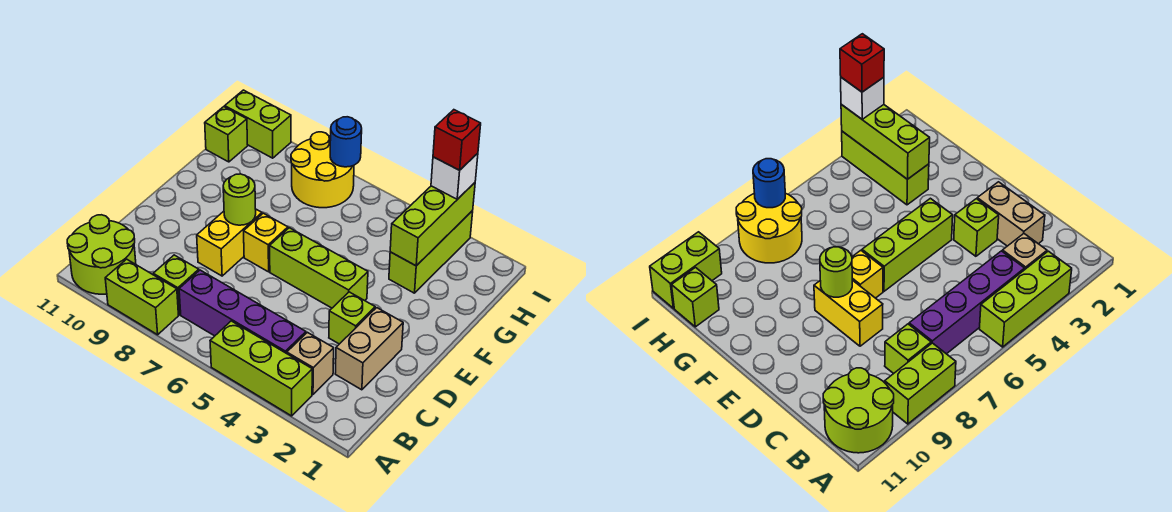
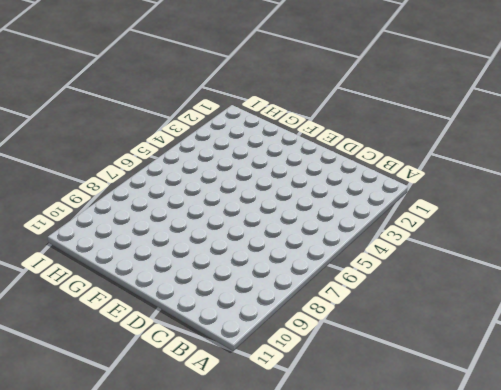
none -> lime brick A3:A5 level 1
none -> lime brick A8:A9 level 1
none -> lime round brick A10:B11 level 1

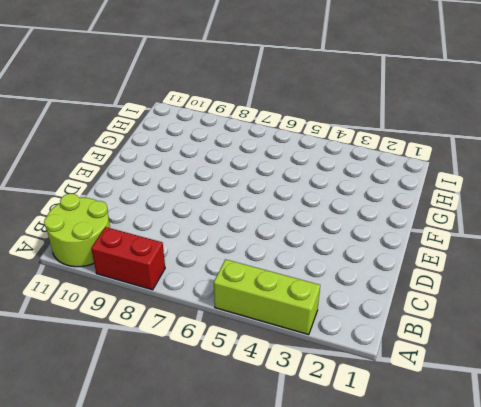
red brick A8:A9 level 1 -> lime brick A8:A9 level 1
none -> tan brick B3 level 1
none -> purple brick B4:B7 level 1
none -> lime brick B8 level 1

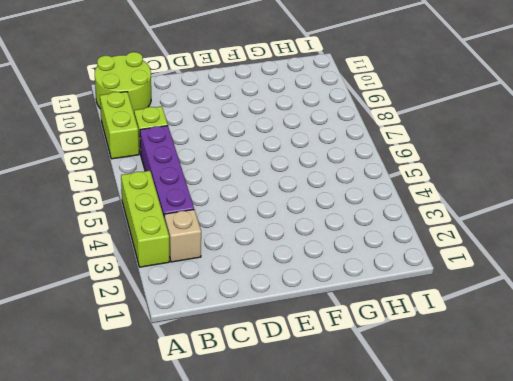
none -> tan brick C2:D2 level 1
none -> lime brick D3 level 1
none -> yellow brick D8:E8 level 1

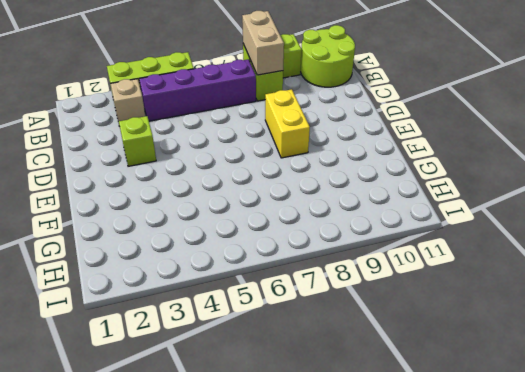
tan brick A8:B8 level 2 -> tan brick C2:D2 level 1
none -> lime brick E4:E6 level 1
none -> yellow brick E7 level 1
none -> lime brick G3:I3 level 1

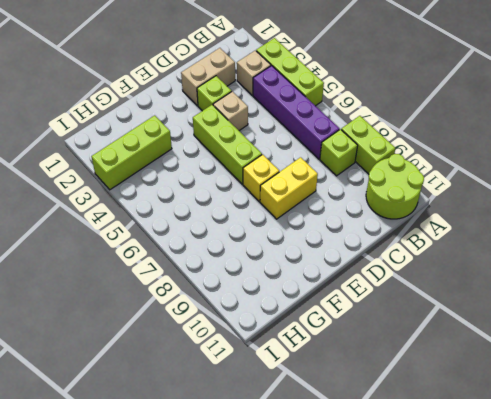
tan brick D4 level 1 -> none
none -> yellow round brick H7:I8 level 1
none -> lime brick H11 level 1
none -> lime brick I10:I11 level 1

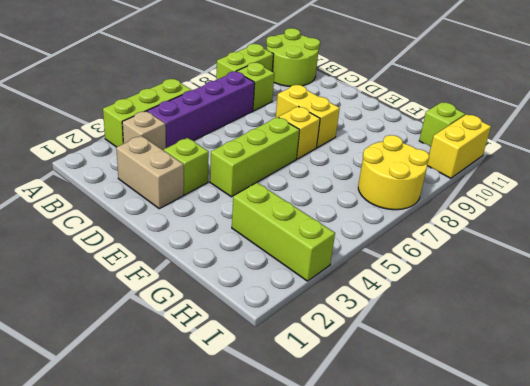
yellow brick I10:I11 level 1 -> lime brick I10:I11 level 1
none -> lime round brick E8 level 2
none -> lime brick G3:I3 level 2
none -> blue round brick I7 level 2

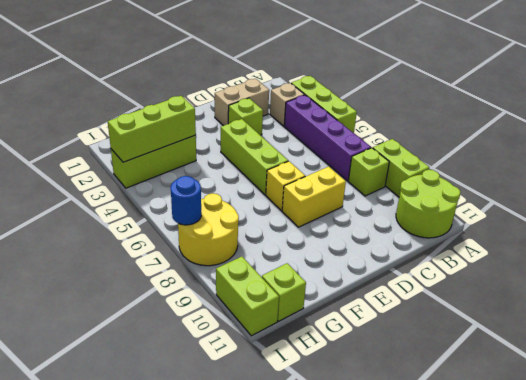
none -> lime round brick E8 level 2
none -> white brick I3 level 3
none -> red brick I3 level 4

